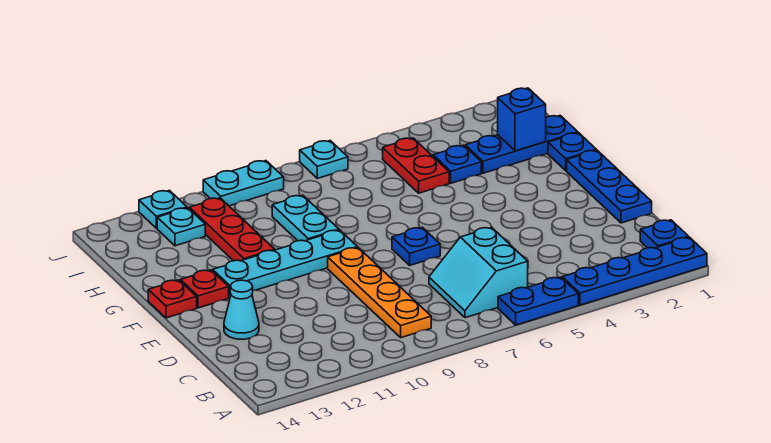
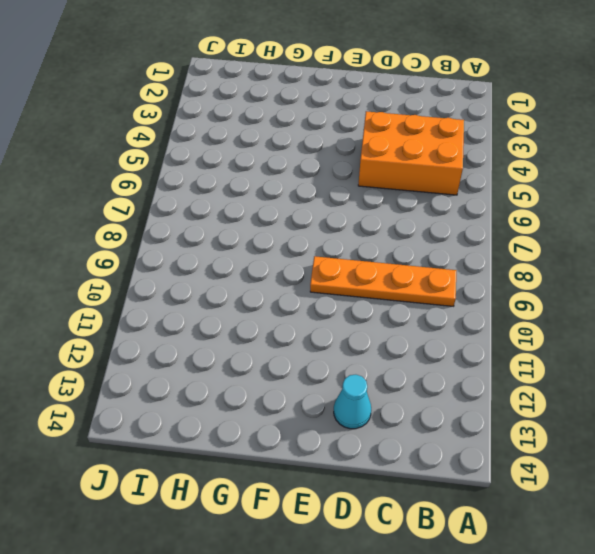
orange brick B4:D5 level 1 -> none
none -> blue plate A1:A4 level 1
none -> blue plate A5:A6 level 1
none -> blue plate B1 level 1

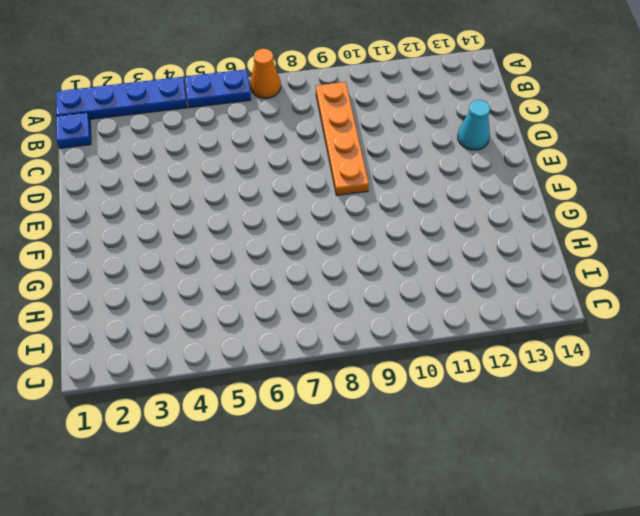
orange cone A7 level 1 -> none
none -> cyan slope B6:C7 level 1 top 6
none -> blue plate D1:F1 level 1
none -> blue plate E7 level 1

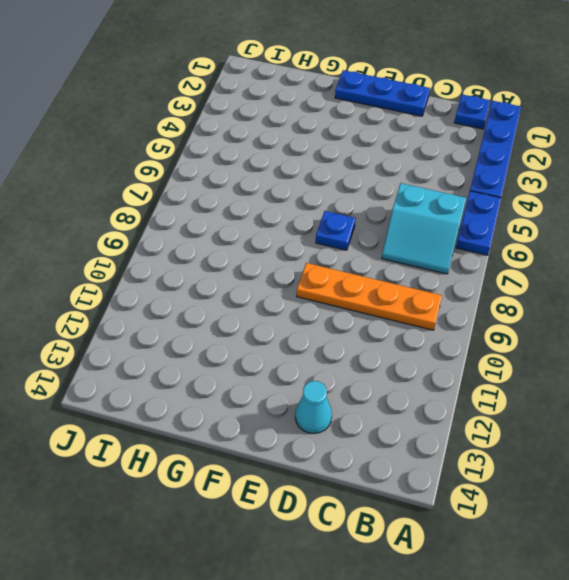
none -> cyan plate F9:F12 level 1
none -> red plate F13 level 1
none -> red plate F14 level 1

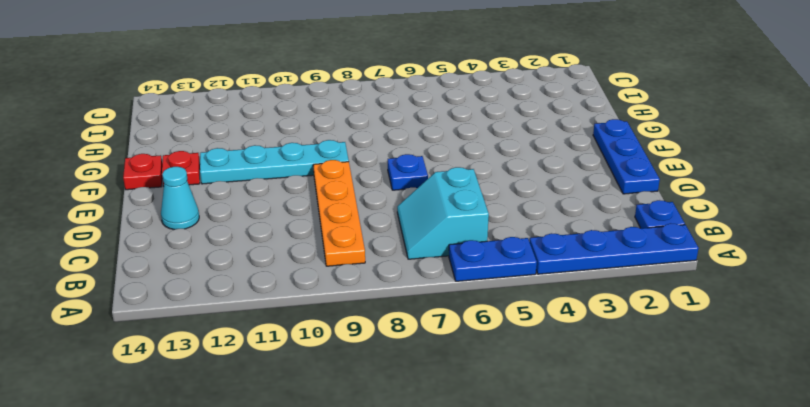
none -> blue plate G1 level 1
none -> cyan plate G9:H9 level 1
none -> red plate G11:I11 level 1

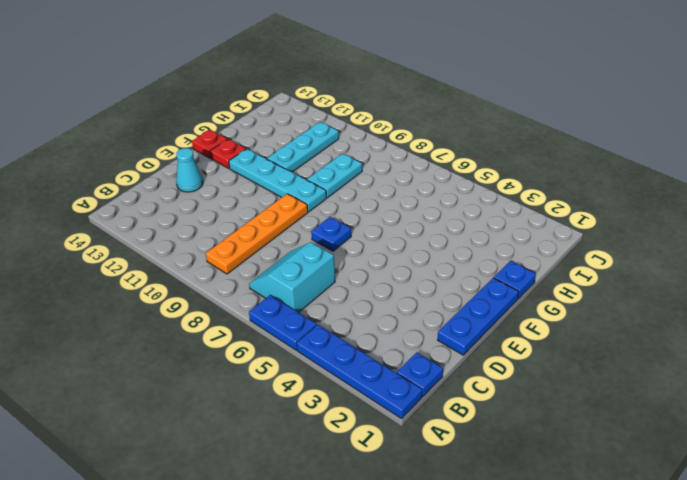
cyan plate G11:I11 level 1 -> red plate G11:I11 level 1
none -> blue plate H1:H3 level 1
none -> blue plate H4 level 1
none -> red plate H5:I5 level 1

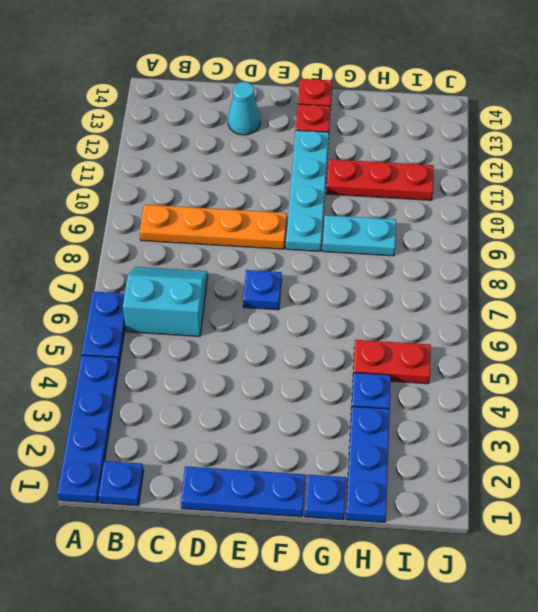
none -> cyan plate I12 level 1
none -> cyan plate J7 level 1
none -> cyan plate J9:J10 level 1

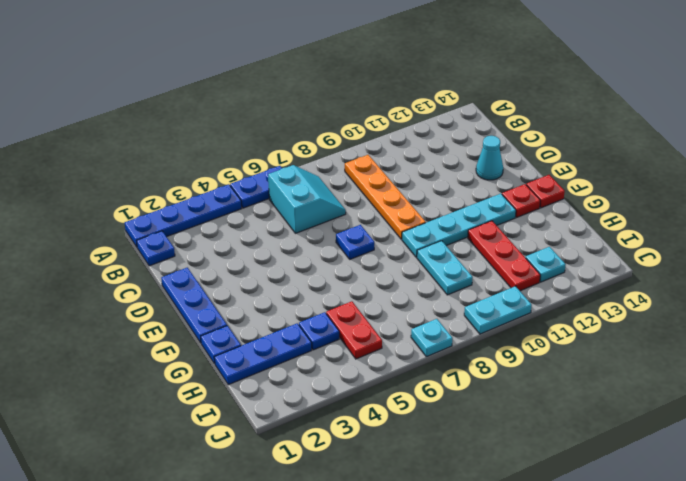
none -> cyan plate J12 level 1
none -> blue brick H2 level 2

